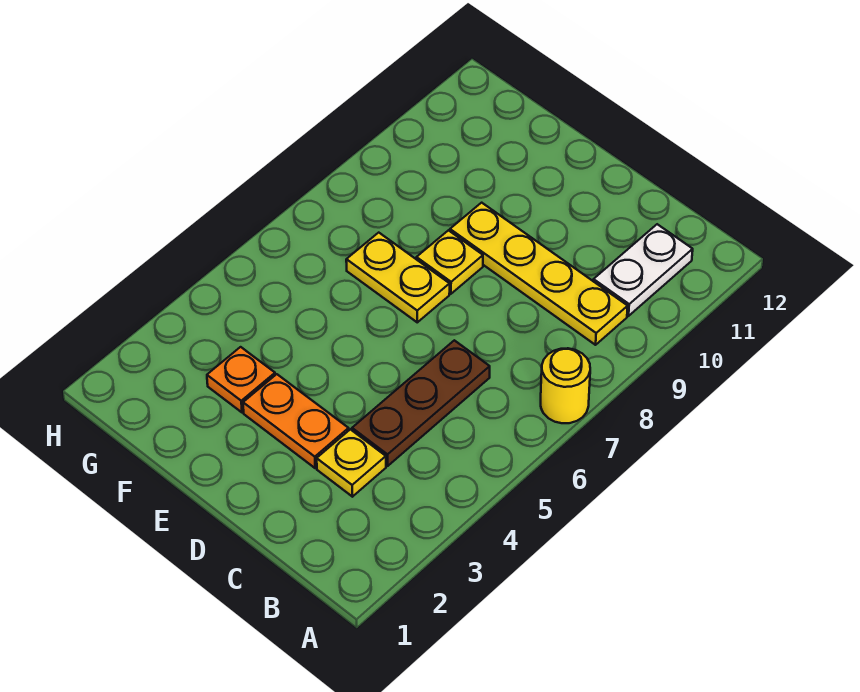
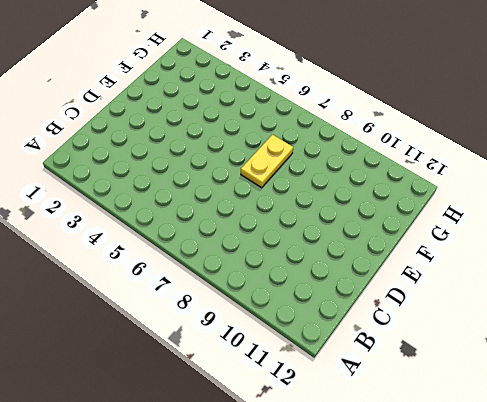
none -> yellow round brick A7 level 1
none -> yellow plate B9:E9 level 1

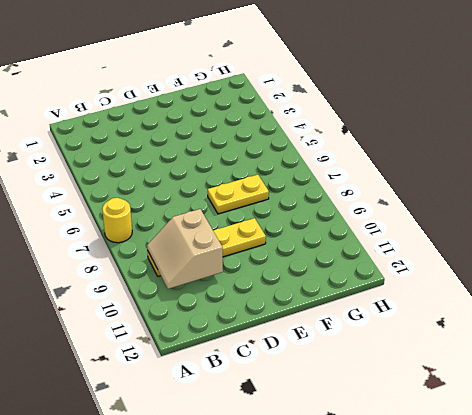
tan slope B9:C10 level 2 top C -> none
none -> white plate B10:B11 level 1
none -> yellow plate C3 level 1

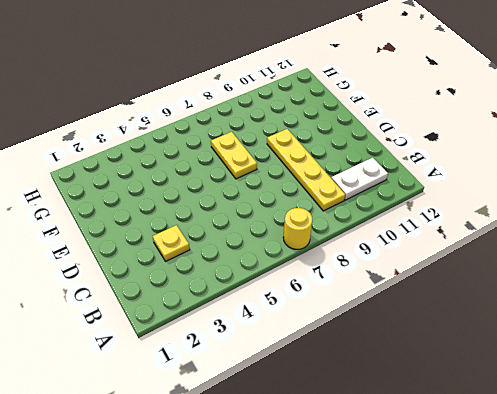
none -> brown plate C4:C6 level 1
none -> orange plate D3:E3 level 1

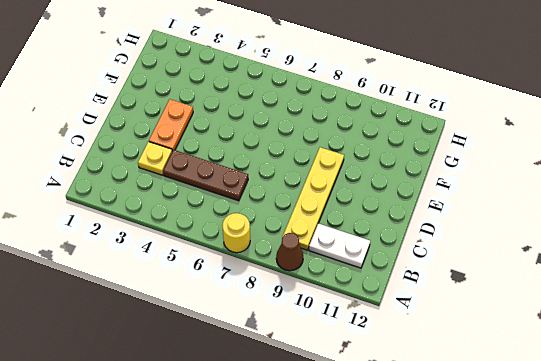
brown cone A9 level 1 -> none
none -> yellow plate E7:F7 level 1
none -> yellow plate E8 level 1

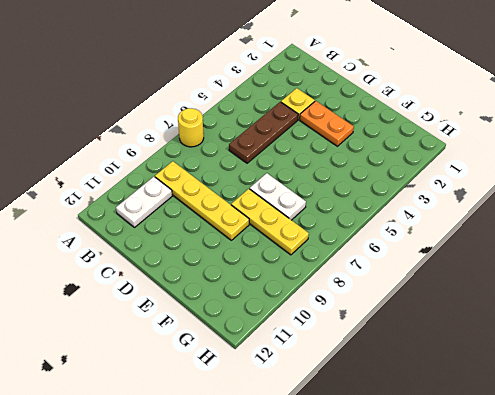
white plate E7:F7 level 1 -> yellow plate E7:F7 level 1
yellow plate E8:G8 level 1 -> yellow plate E8 level 1
none -> orange plate F3 level 1

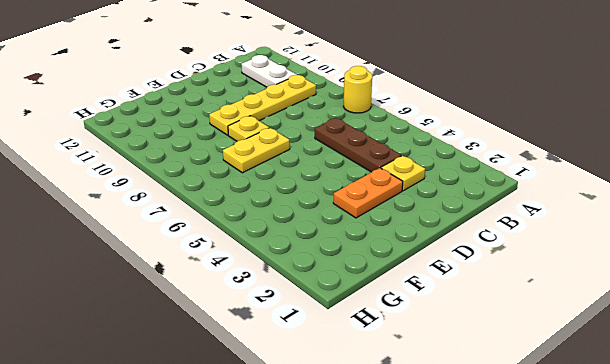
none -> orange plate F3 level 1

